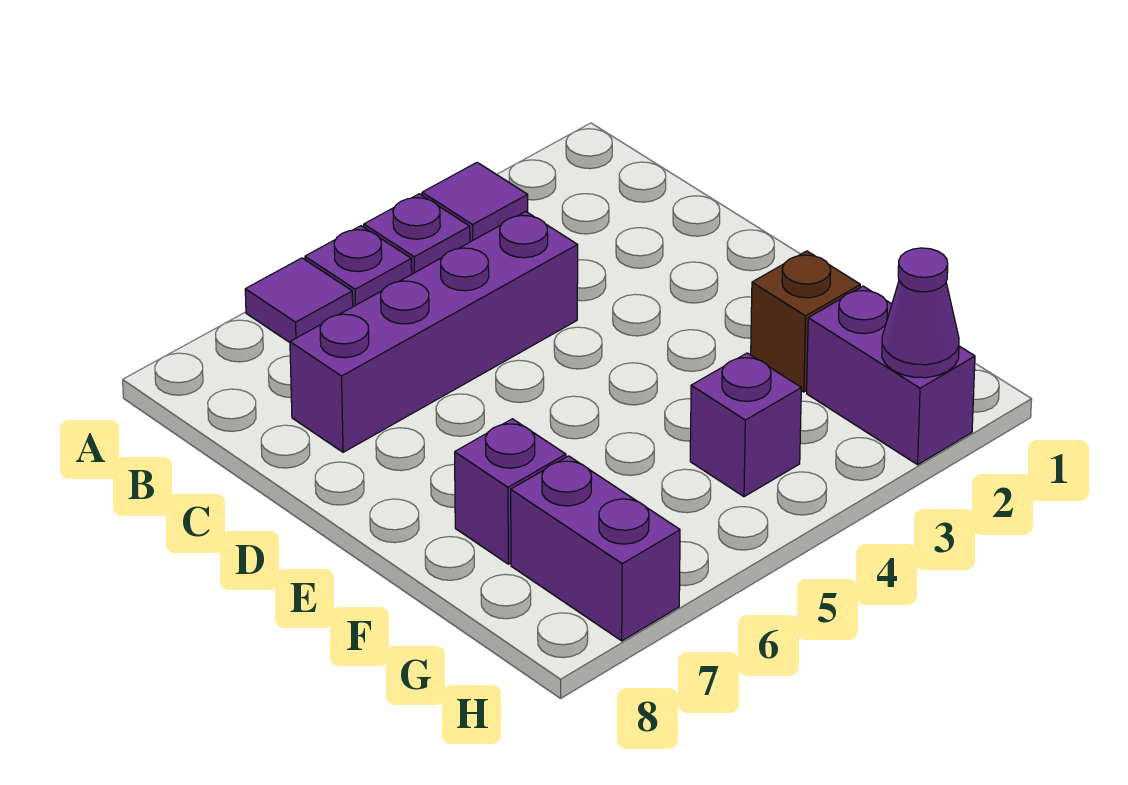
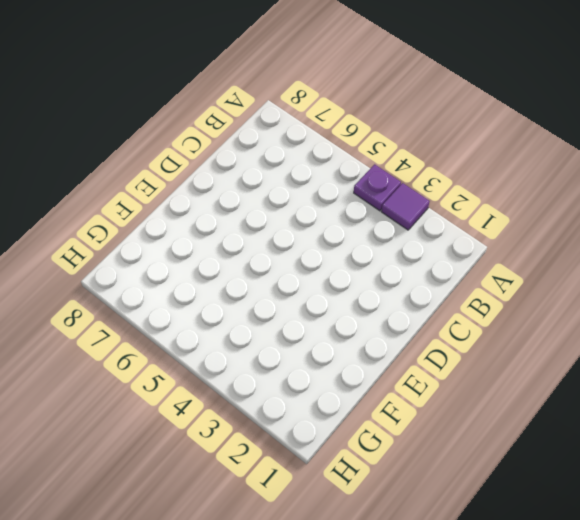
none -> purple plate A5 level 1
none -> purple tile A6 level 1

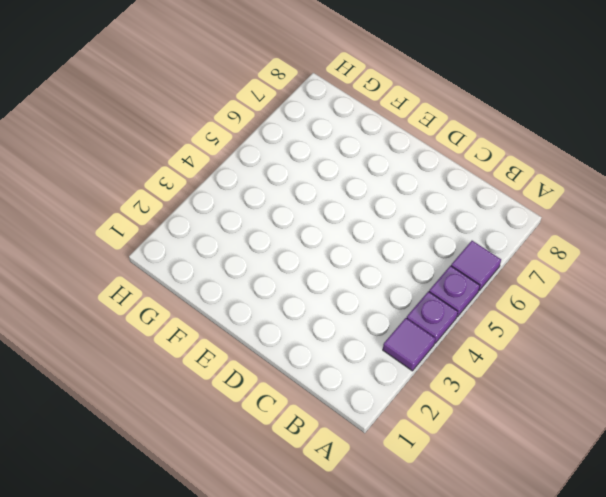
none -> purple brick C4:C7 level 1
none -> brown brick F2 level 1

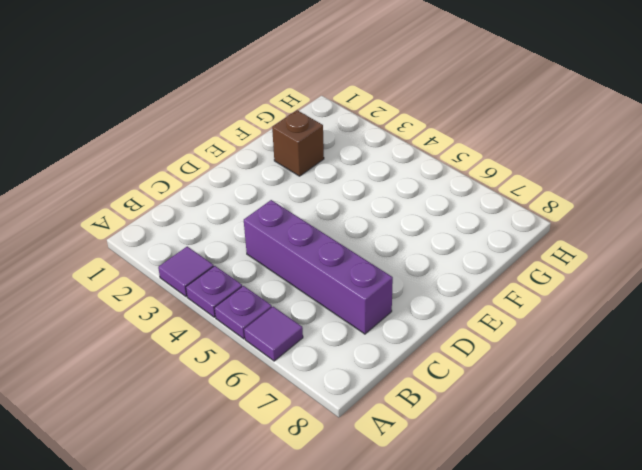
none -> purple brick F7 level 1
none -> purple brick G2:H2 level 1

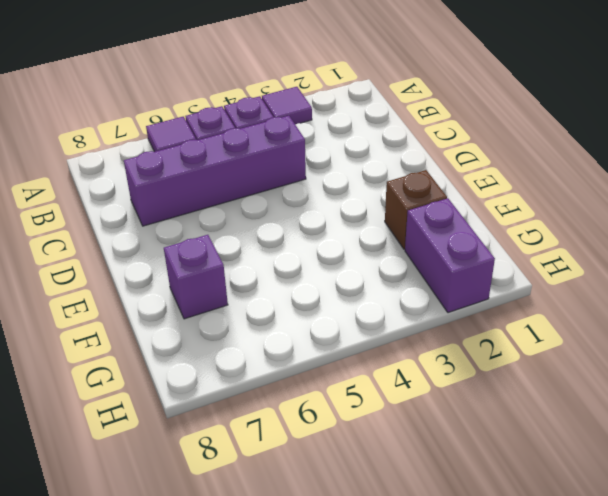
none -> purple brick G4 level 1
none -> purple brick G7:H7 level 1

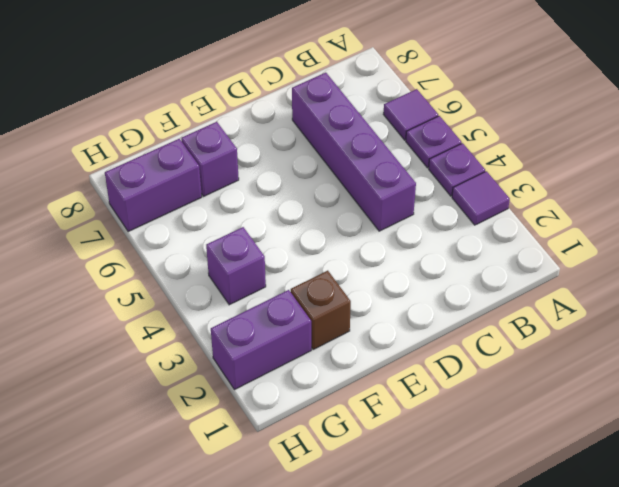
none -> purple cone H2 level 2

